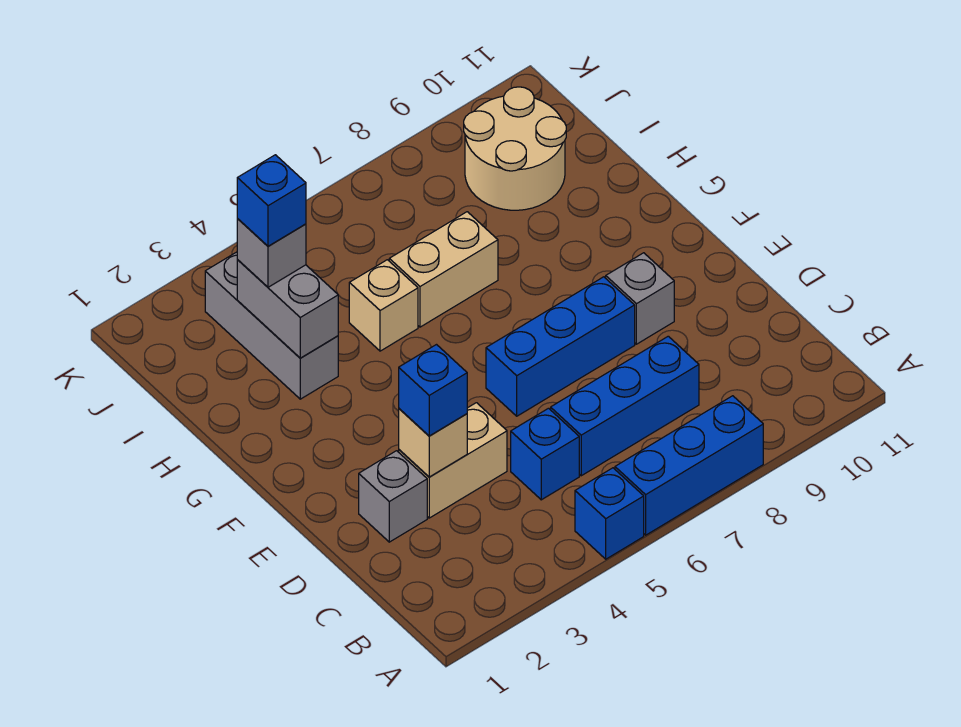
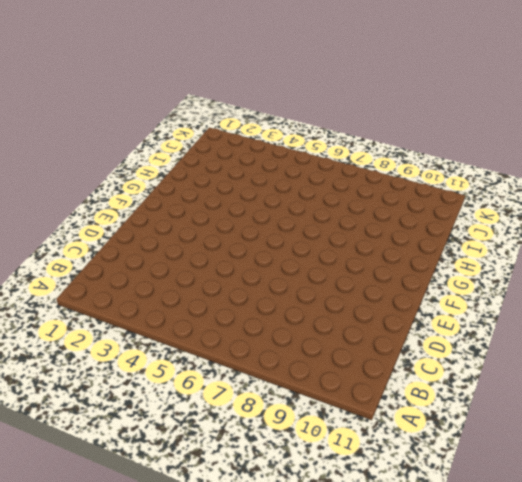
none -> blue brick A5 level 1
none -> blue brick A6:A8 level 1
none -> blue brick C5 level 1

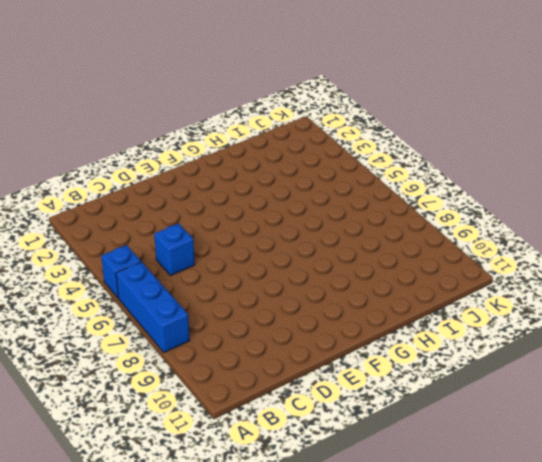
none -> blue brick C6:C8 level 1
none -> grey brick D2 level 1
none -> tan brick D3:D4 level 1

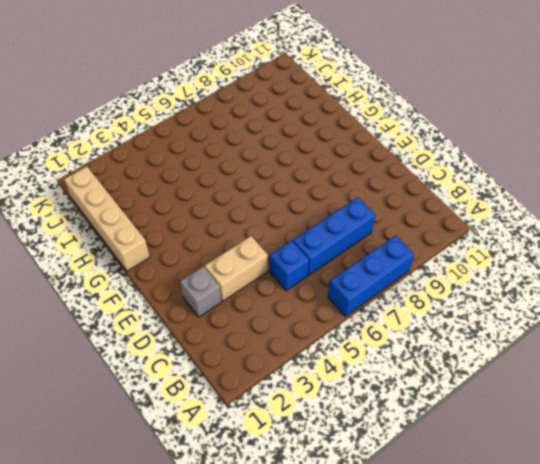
tan brick G1:J1 level 1 -> none
none -> blue brick A5 level 1
none -> blue brick E6:E8 level 1
none -> grey brick E9 level 1

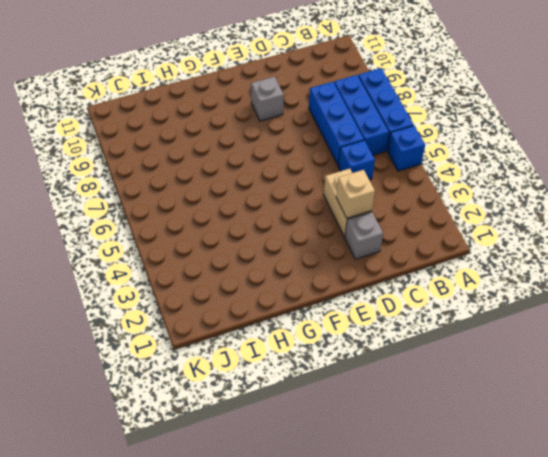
blue brick B6:B8 level 1 -> blue brick E6:E8 level 1
none -> grey brick H3:J3 level 1
none -> tan brick H5 level 1
none -> tan brick H6:H7 level 1

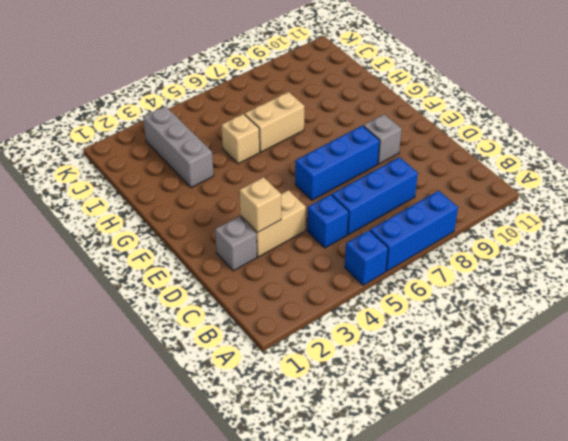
none -> tan round brick I9:J10 level 1
none -> grey brick H3:I3 level 2
none -> blue brick D3 level 3

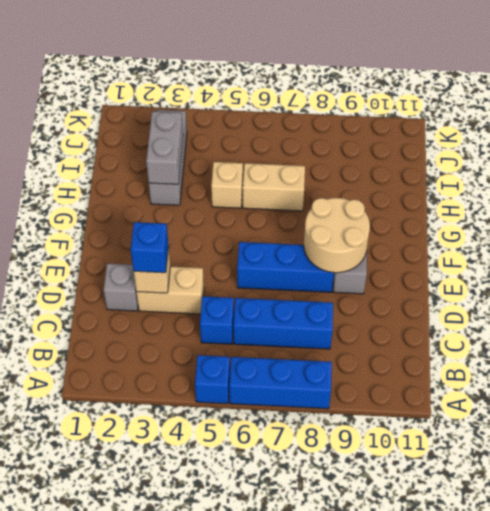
tan round brick E8:F9 level 2 -> tan round brick I9:J10 level 1
none -> grey brick I3 level 3
none -> blue brick I3 level 4

